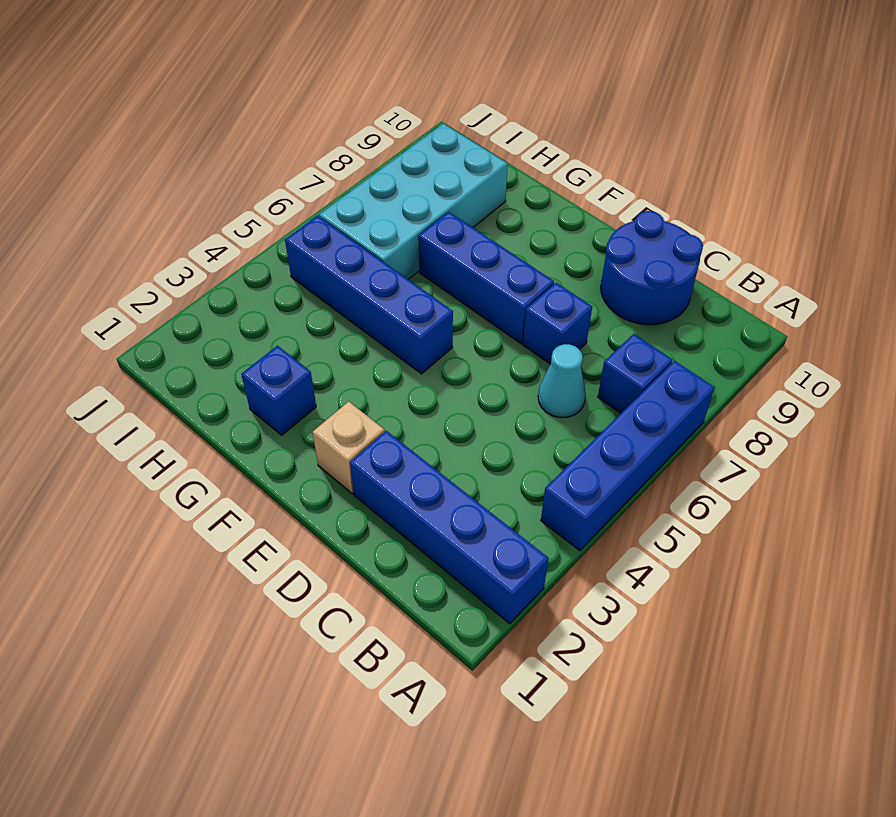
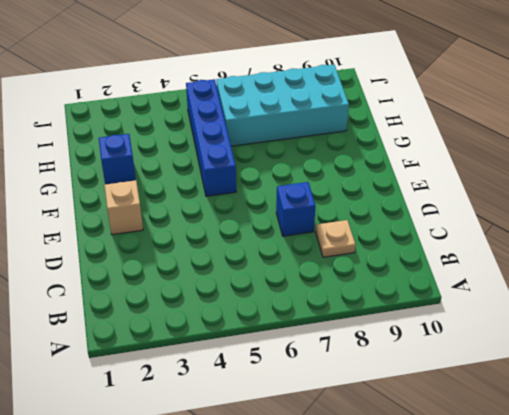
tan plate C8 level 1 -> none
none -> blue brick A2:D2 level 1
none -> blue brick A4:A7 level 1

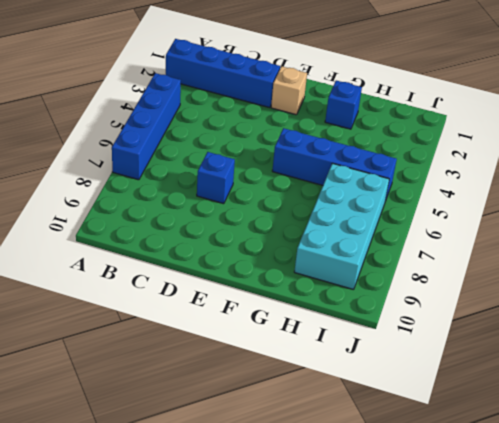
none -> blue brick B7 level 1
none -> cyan cone C6 level 1

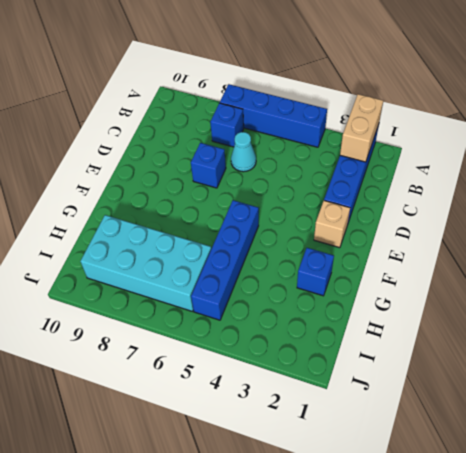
tan brick A2:B2 level 2 -> none
none -> blue round brick C9:D10 level 1
none -> blue brick E7:G7 level 1

